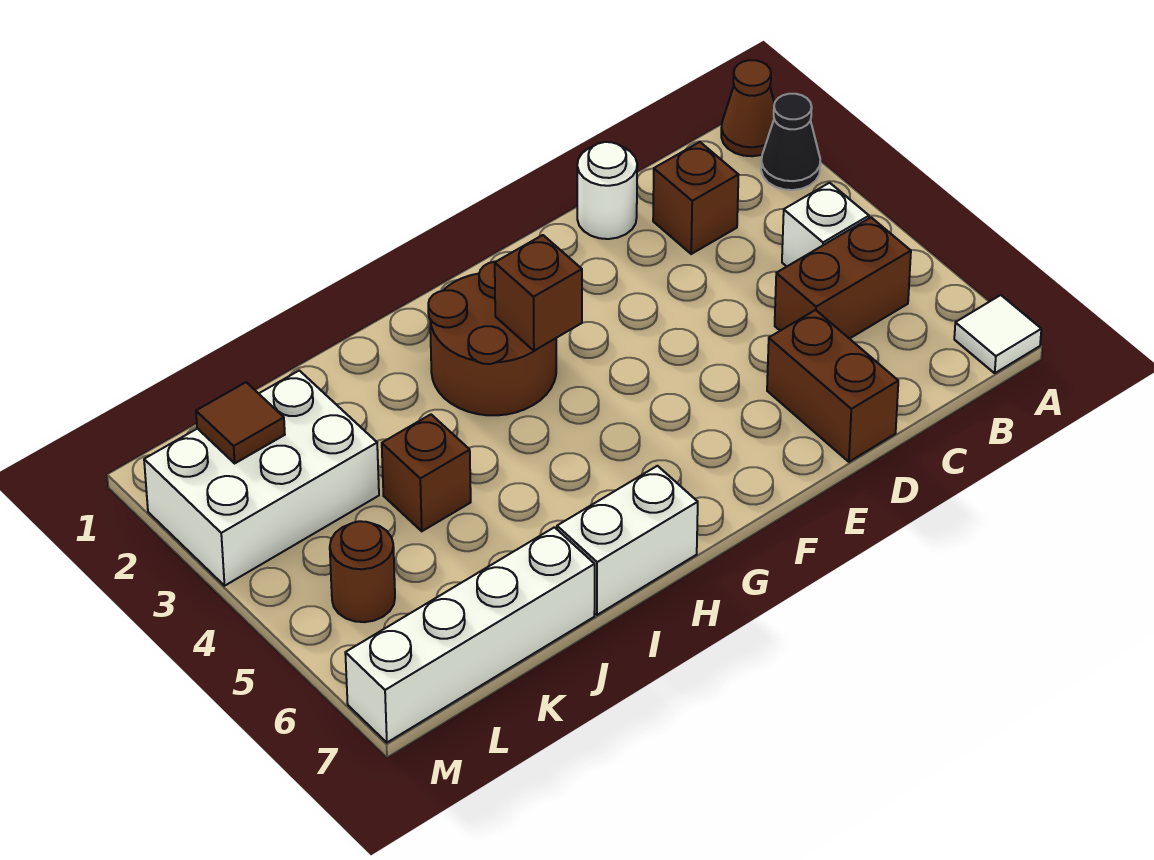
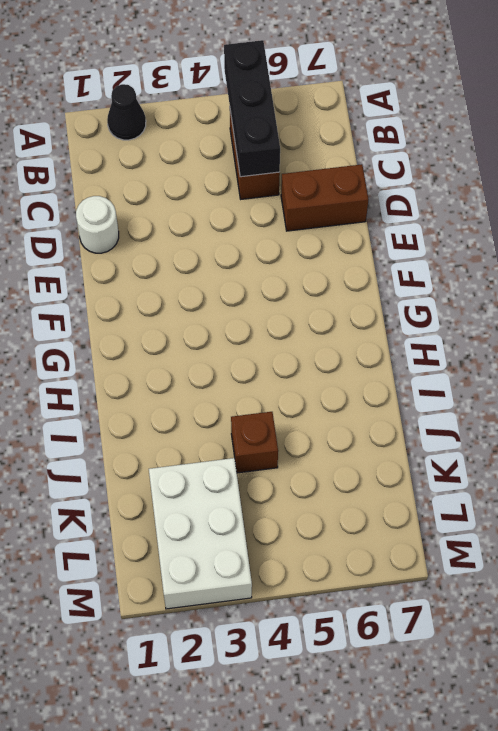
black brick A5:C5 level 2 -> none
none -> brown cone A1 level 1
none -> white tile A7 level 1
none -> white brick B4 level 1

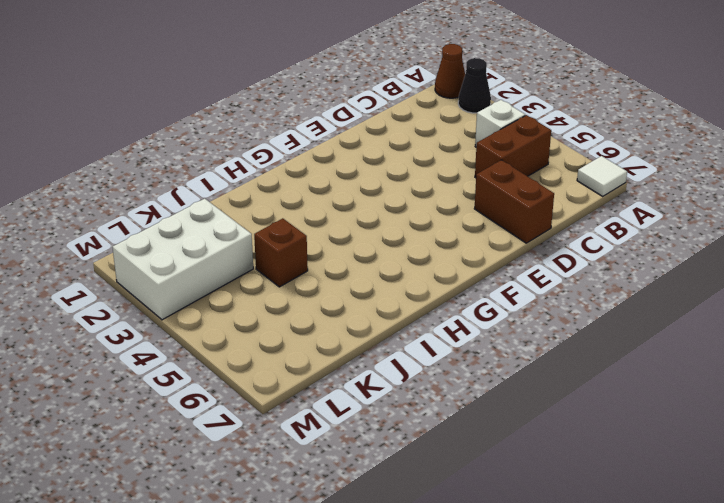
none -> brown brick C2 level 1
none -> white round brick D1 level 1
none -> brown round brick G2:H3 level 1

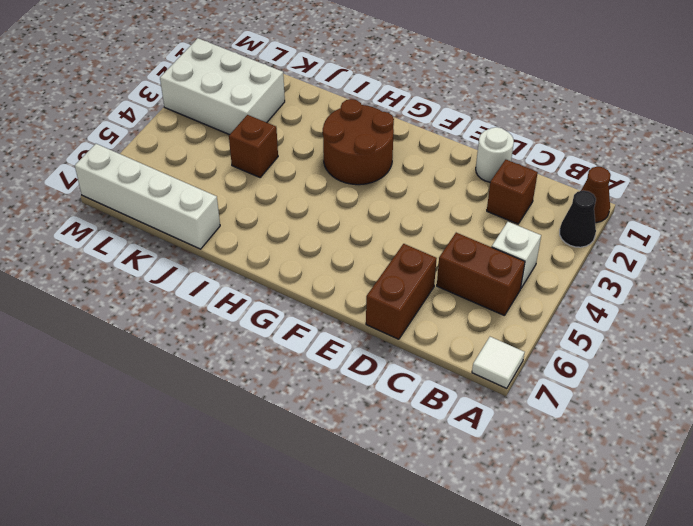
none -> white brick H7:I7 level 1
none -> brown round brick L5 level 1
none -> brown brick G3 level 2

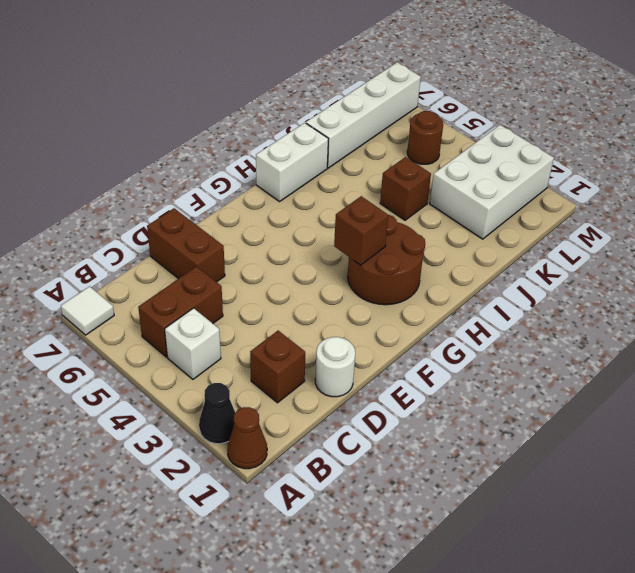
none -> brown tile L2 level 2

